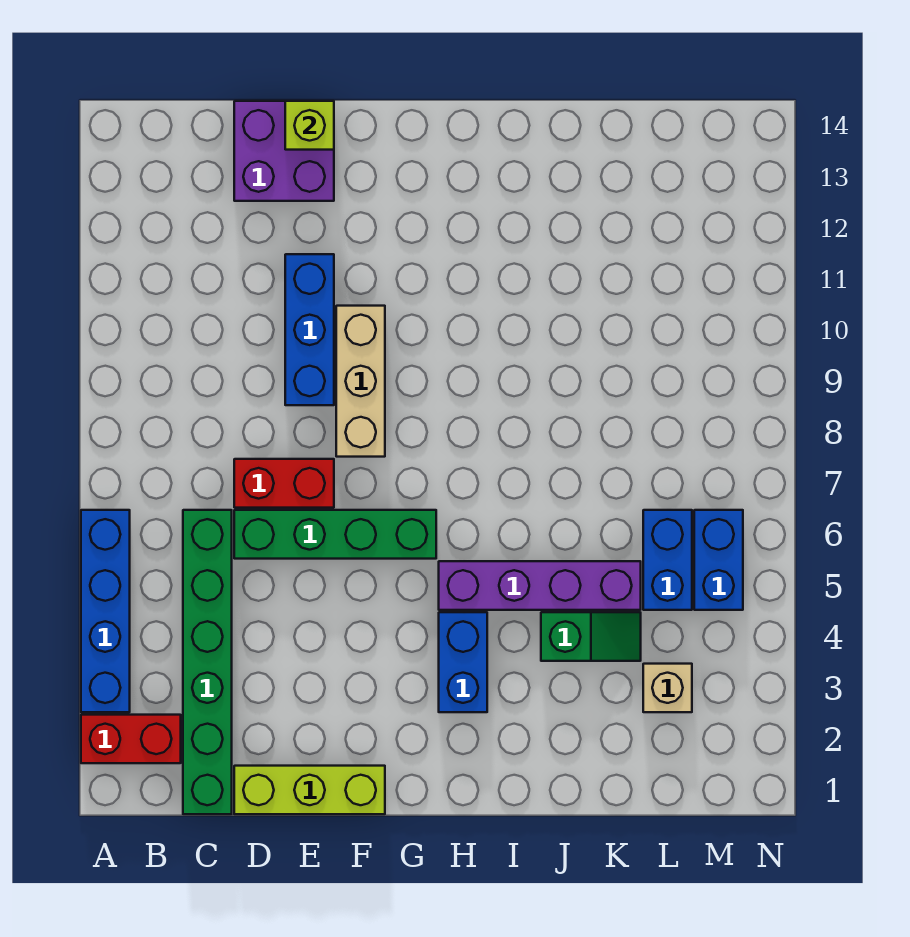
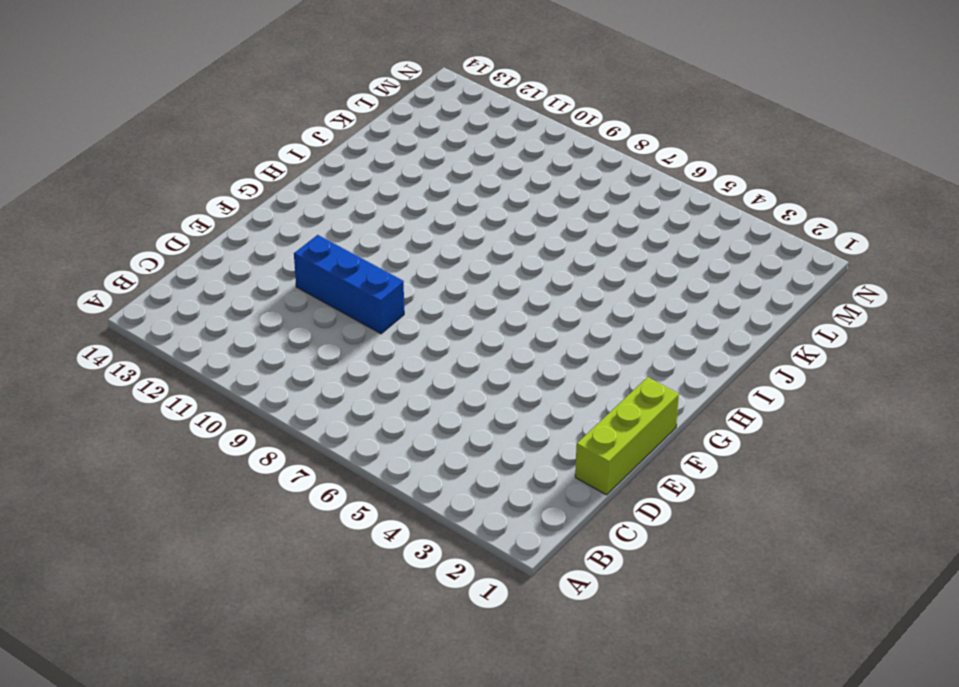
none -> red brick A2:B2 level 1
none -> blue brick A3:A6 level 1
none -> green brick C1:C6 level 1

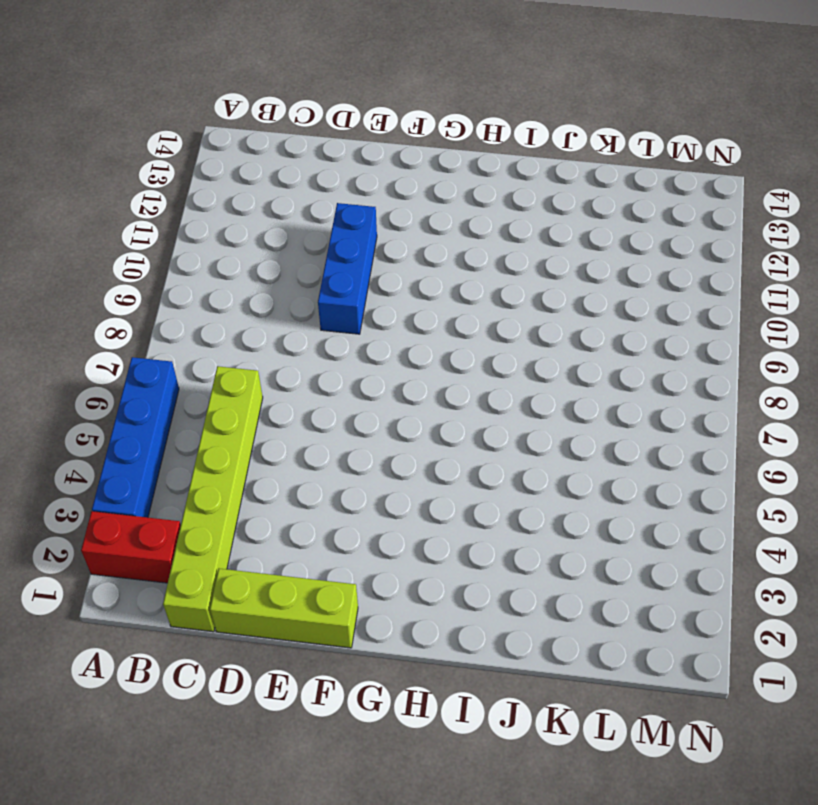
lime brick C1:C6 level 1 -> green brick C1:C6 level 1
none -> green brick D6:G6 level 1
none -> red brick D7:E7 level 1
none -> purple brick D13:E14 level 1

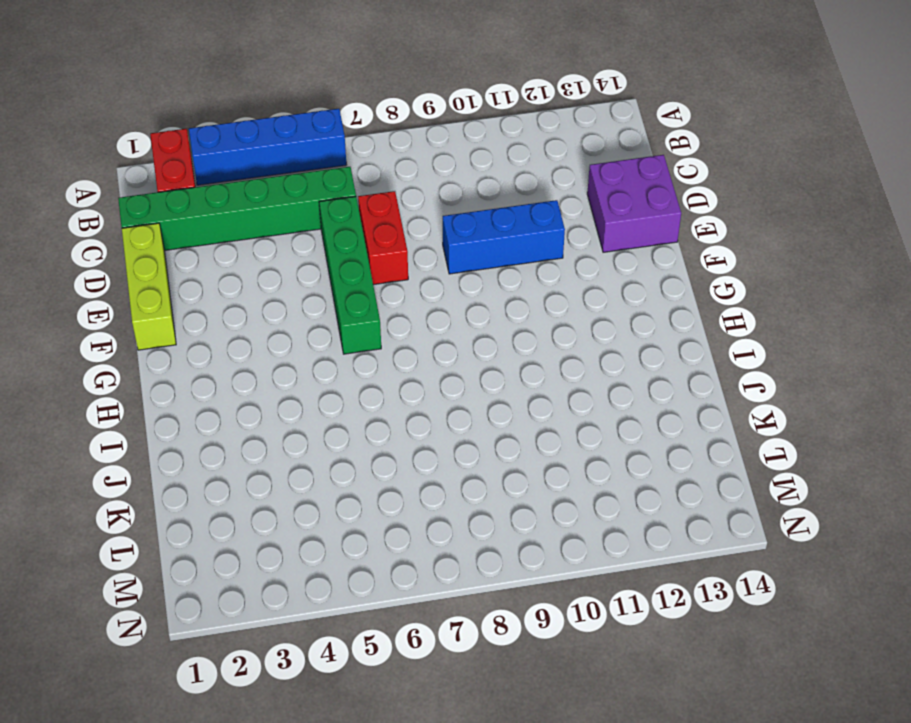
none -> tan brick F8:F10 level 1
none -> blue brick H3:H4 level 1
none -> purple brick H5:K5 level 1

